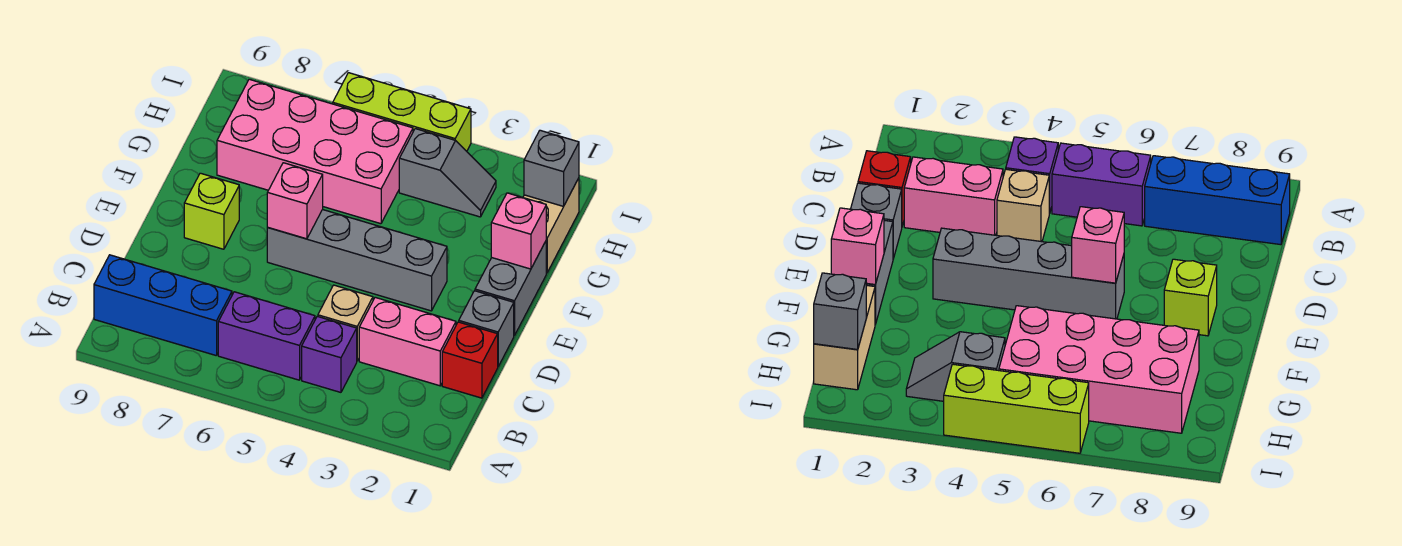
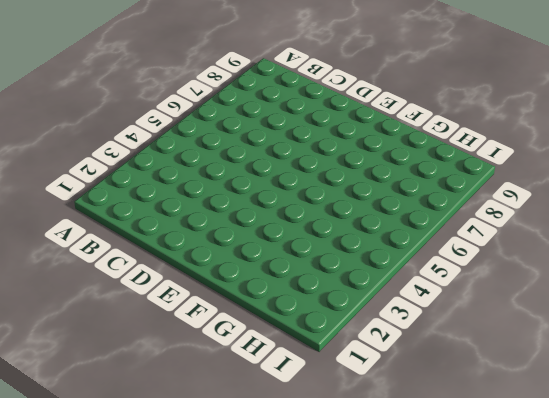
none -> purple brick B4 level 1
none -> purple brick B5:B6 level 1
none -> blue brick B7:B9 level 1

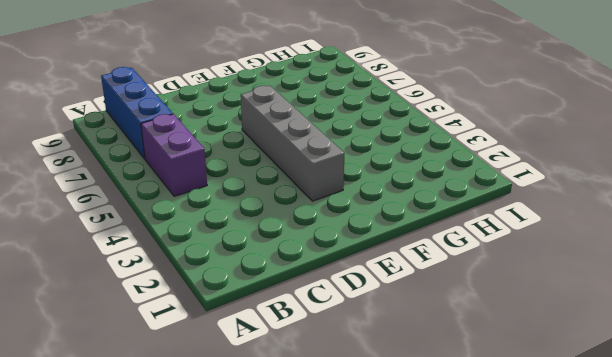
none -> purple brick B4 level 1
none -> red brick C1 level 1
none -> pink brick C2:C3 level 1

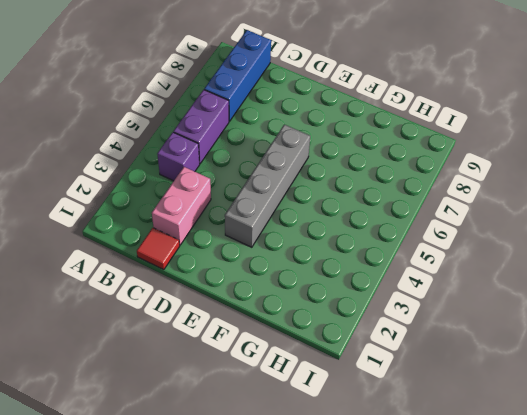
red tile C1 level 1 -> red brick C1 level 1
none -> tan brick C4 level 1
none -> grey brick D1 level 1
none -> grey brick E1:F1 level 1

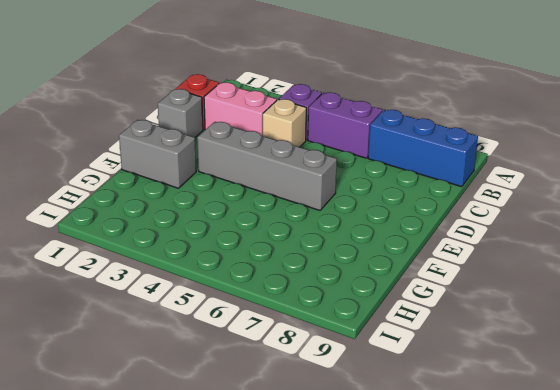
grey brick F1:F2 level 1 -> grey brick E1:F1 level 1
none -> lime brick E8 level 1
none -> tan brick G1:H1 level 1
none -> pink brick G5:H8 level 1

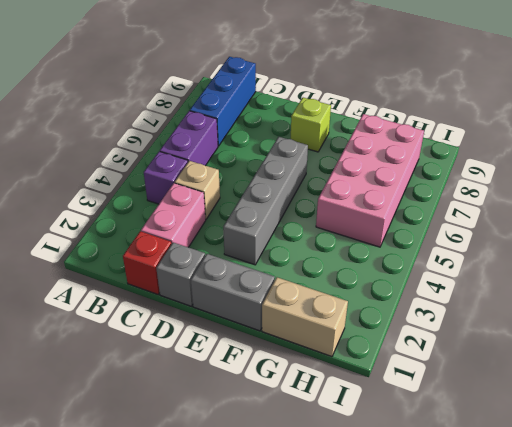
none -> grey slope H3:H4 level 1 top 4
none -> lime brick I4:I6 level 1
none -> pink brick E6 level 2

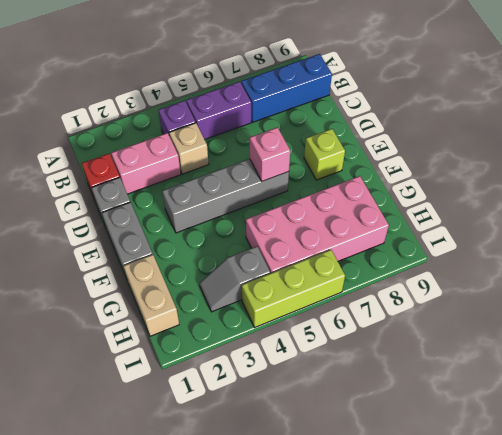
none -> pink brick F1 level 2
none -> grey brick H1 level 2

